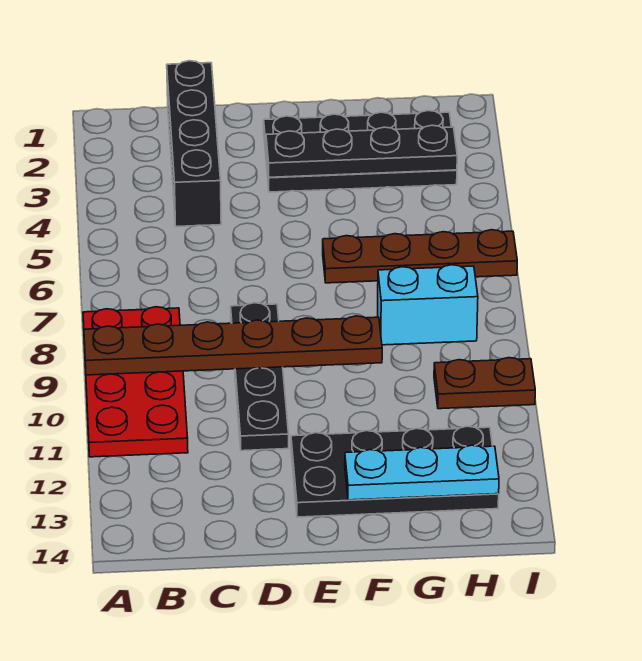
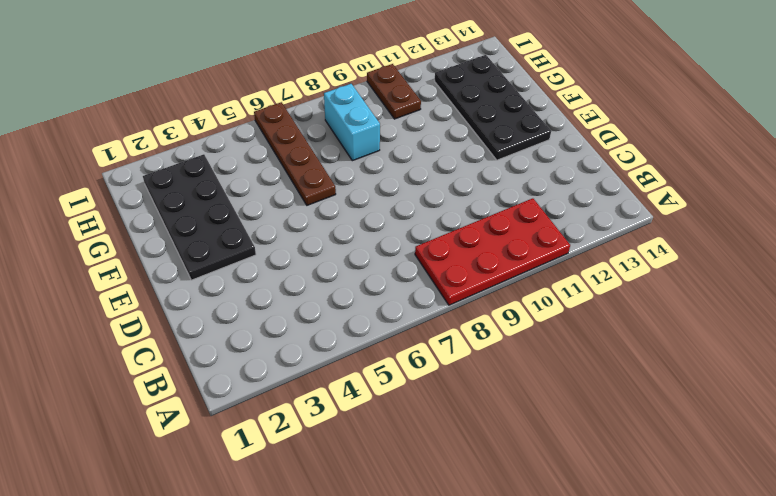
none -> black brick C1:C4 level 1
none -> black plate D8:D11 level 1

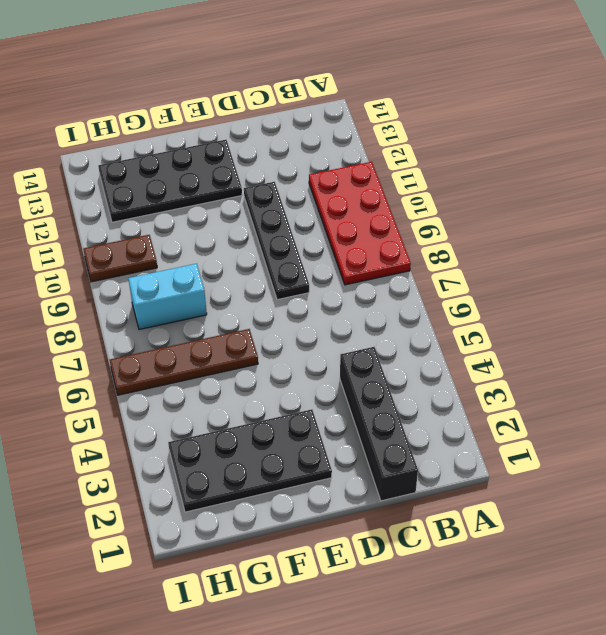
none -> brown plate A9:F9 level 2
none -> black plate E3:H3 level 2

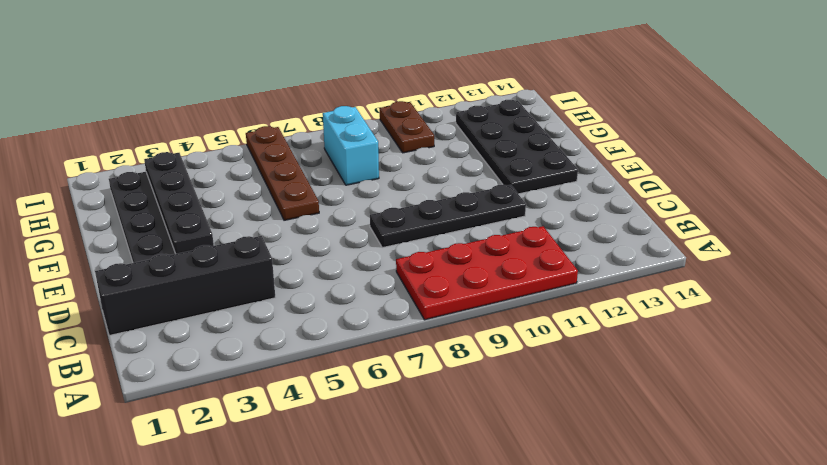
none -> brown plate A9:F9 level 2
none -> cyan plate F13:H13 level 2

